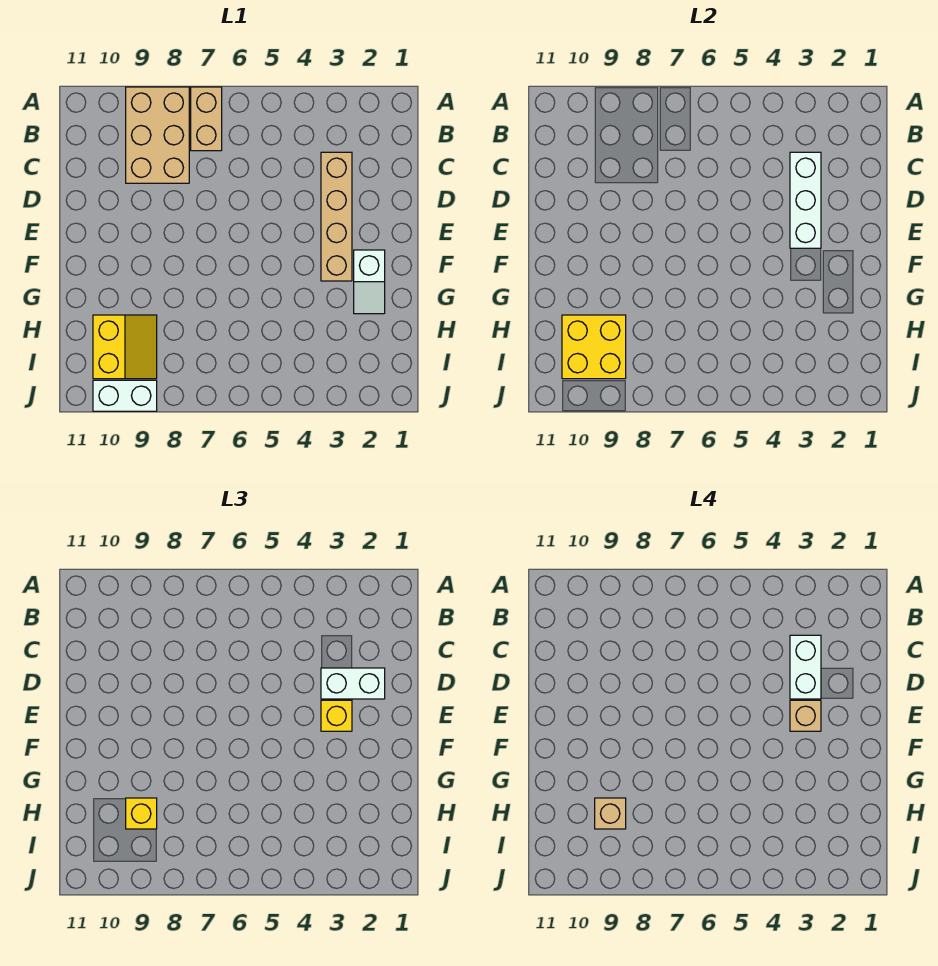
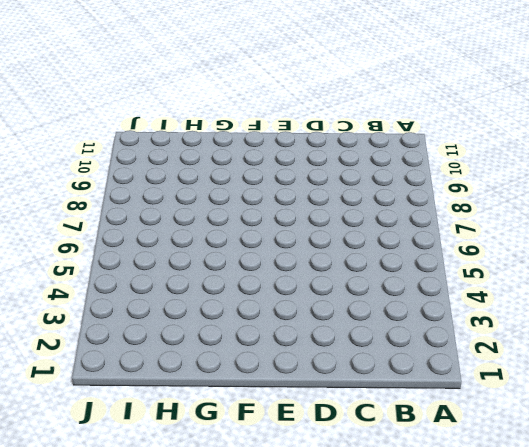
none -> tan brick A7:B7 level 1
none -> tan brick A8:C9 level 1
none -> tan brick C3:F3 level 1

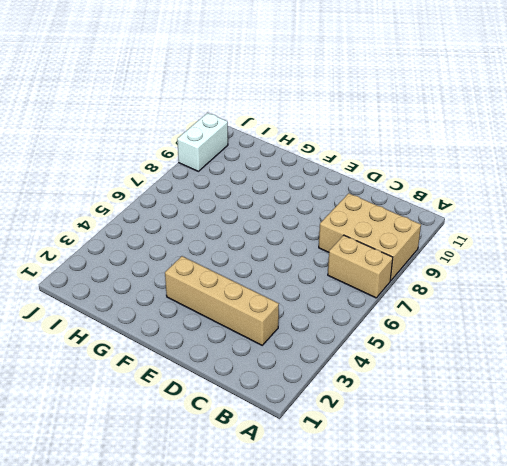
none -> white slope F2:G2 level 1 top F
none -> yellow slope H9:I10 level 1 top 10
none -> white brick C3:E3 level 2

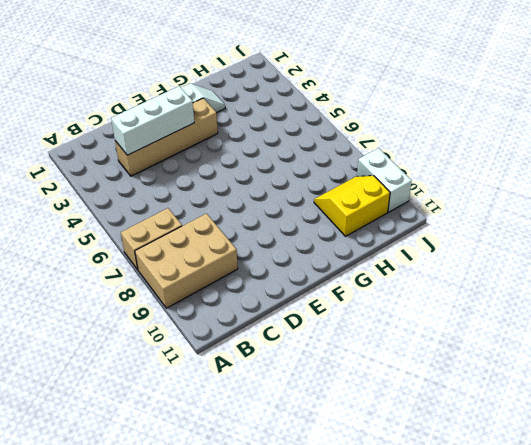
none -> yellow brick H9:I10 level 2
none -> white brick D2:D3 level 3
none -> yellow brick E3 level 3

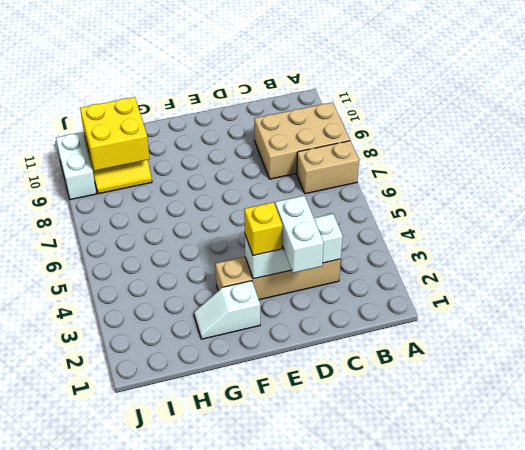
none -> yellow brick H9 level 3
none -> white brick C3:D3 level 4
none -> tan brick E3 level 4

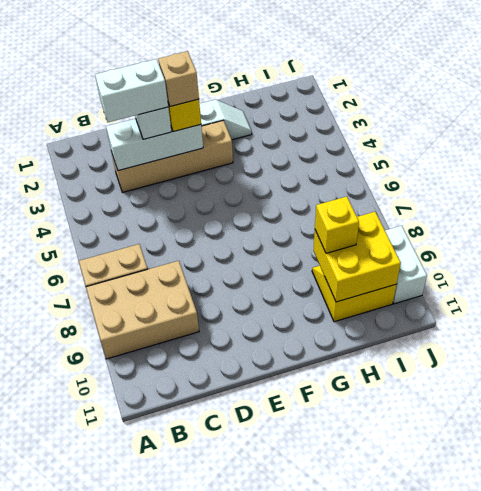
none -> tan brick H9 level 4

